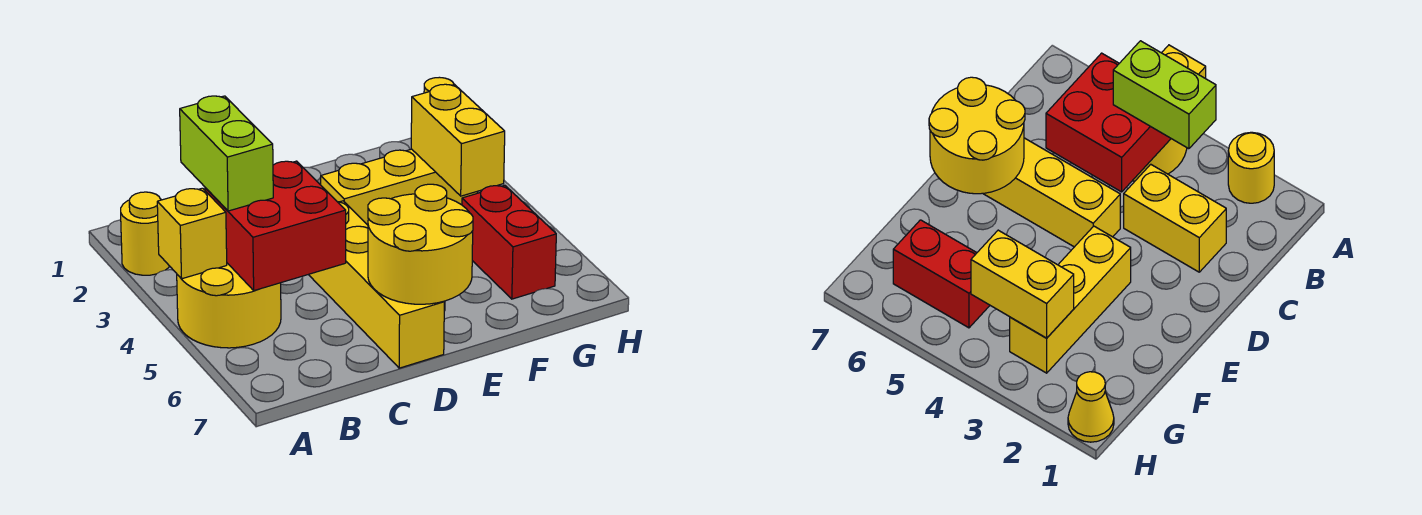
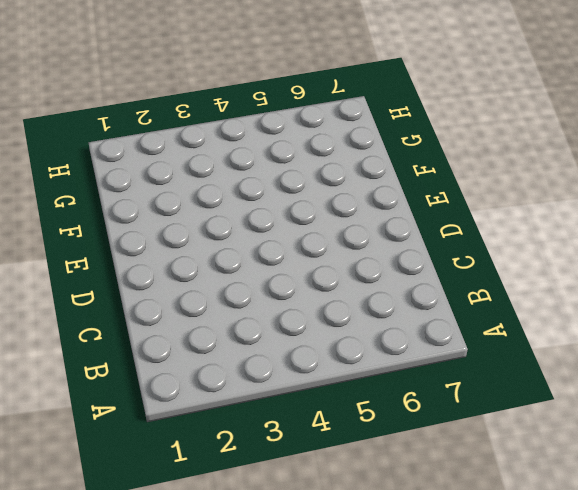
none -> yellow round brick A2 level 1
none -> yellow round brick A4:B5 level 1
none -> yellow brick C2:C3 level 1

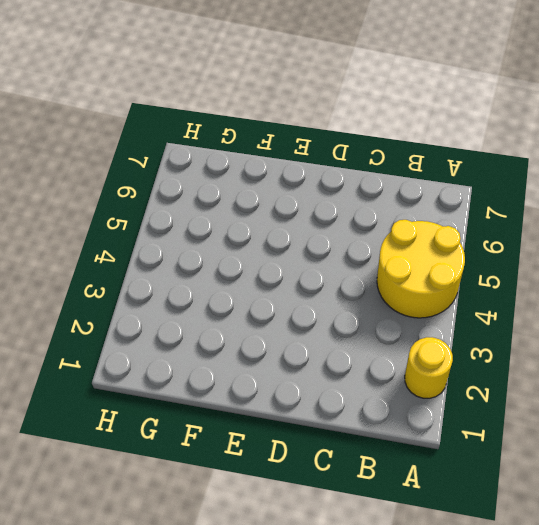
none -> yellow brick C2:C3 level 1
none -> yellow brick D4:D7 level 1
none -> yellow brick E3:G3 level 1

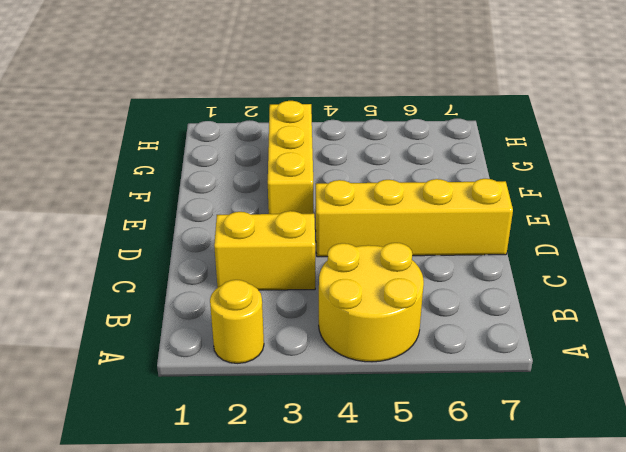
none -> red brick G5:G6 level 1
none -> yellow cone H1 level 1
none -> yellow brick A4 level 2

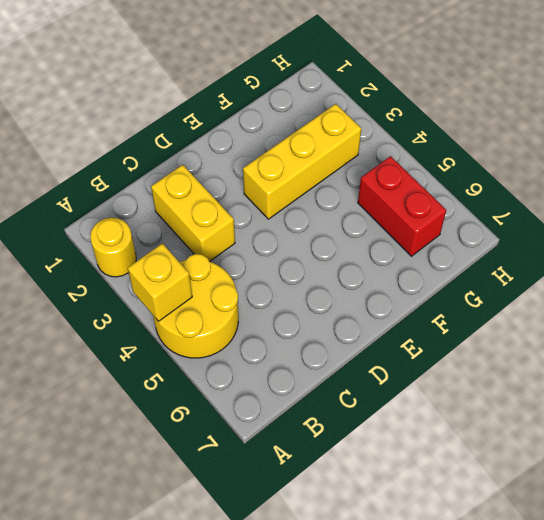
none -> yellow brick D4:D7 level 1
none -> yellow cone H1 level 1
none -> red brick B4:C5 level 2

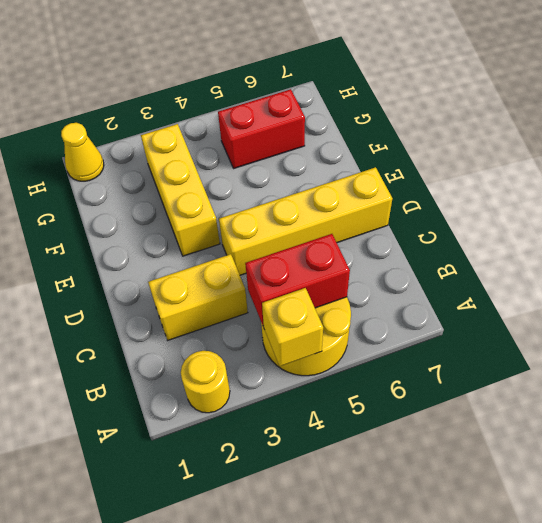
red brick B4:B5 level 2 -> red brick B4:C5 level 2
none -> yellow round brick D6:E7 level 2
none -> yellow brick G3:G4 level 2
none -> lime brick B3:B4 level 3

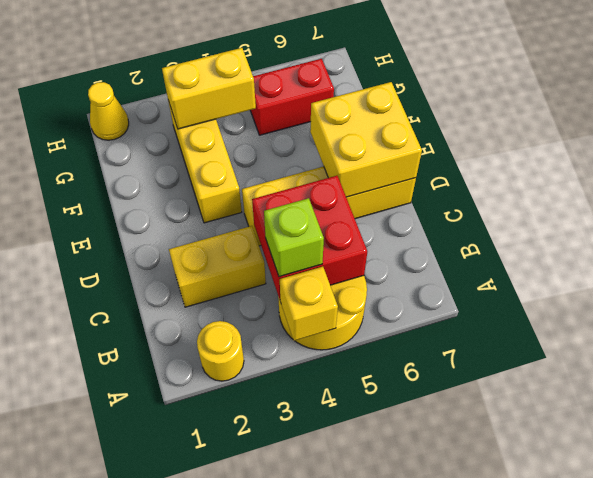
lime brick B4 level 3 -> lime brick B3:B4 level 3
yellow brick D6:E7 level 2 -> yellow round brick D6:E7 level 2

